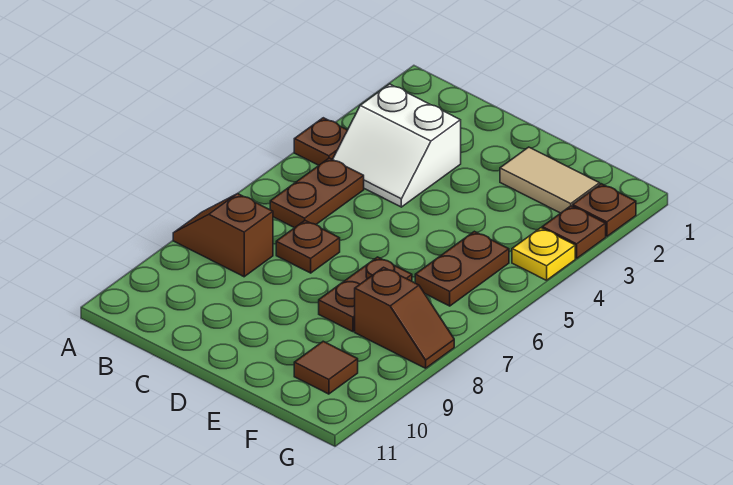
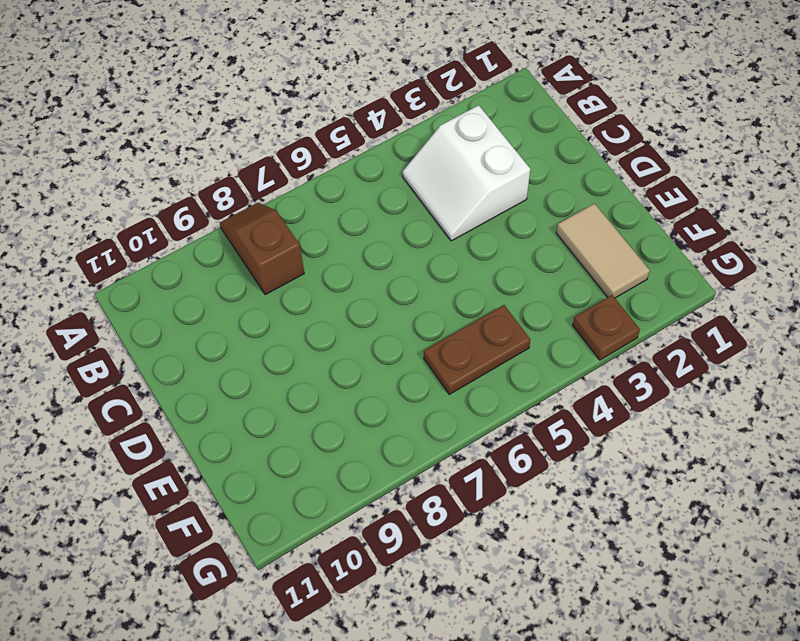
none -> brown plate A4 level 1
none -> brown plate B5:B6 level 1
none -> brown plate C7 level 1

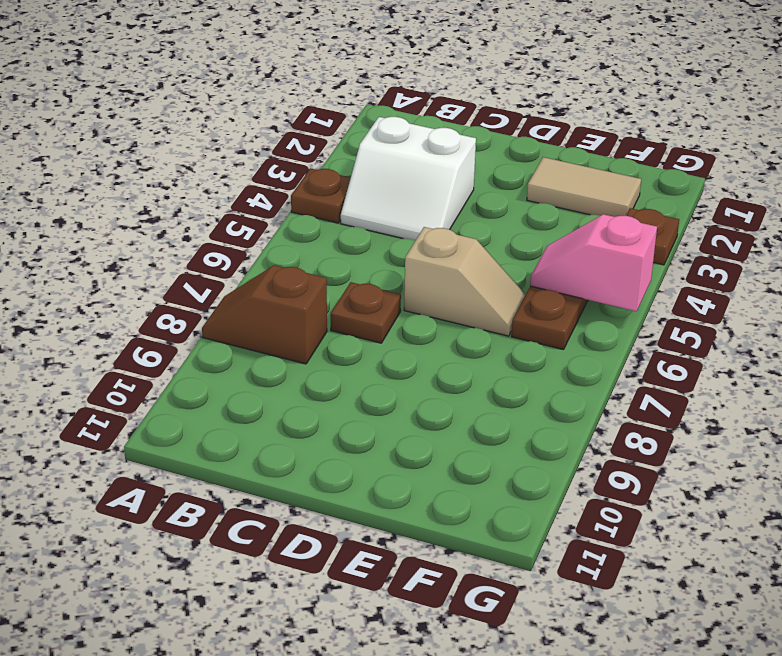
tan slope D6:E6 level 1 top D -> none
pink slope F5:G5 level 2 top G -> none
none -> brown plate B5:B6 level 1
none -> brown plate E7:E8 level 1
none -> brown slope F8:G8 level 1 top F

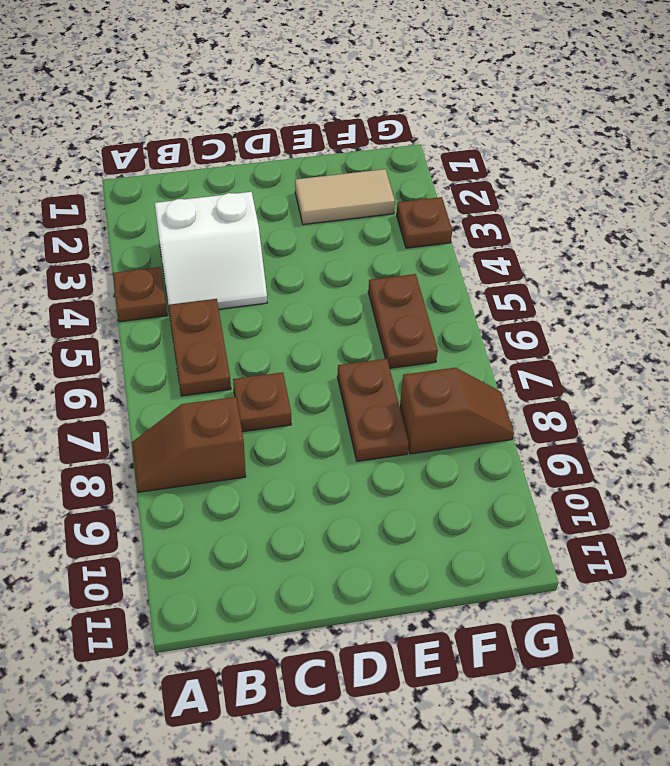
none -> brown tile F10 level 1
none -> brown plate G2 level 1
none -> yellow plate G4 level 1

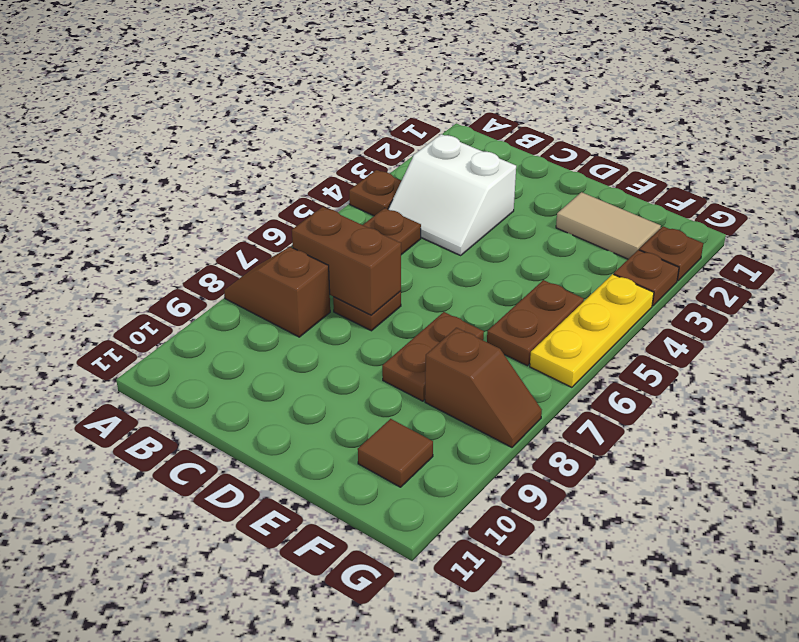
brown brick B7:C7 level 2 -> none
yellow plate G4:G6 level 1 -> yellow plate G4 level 1

